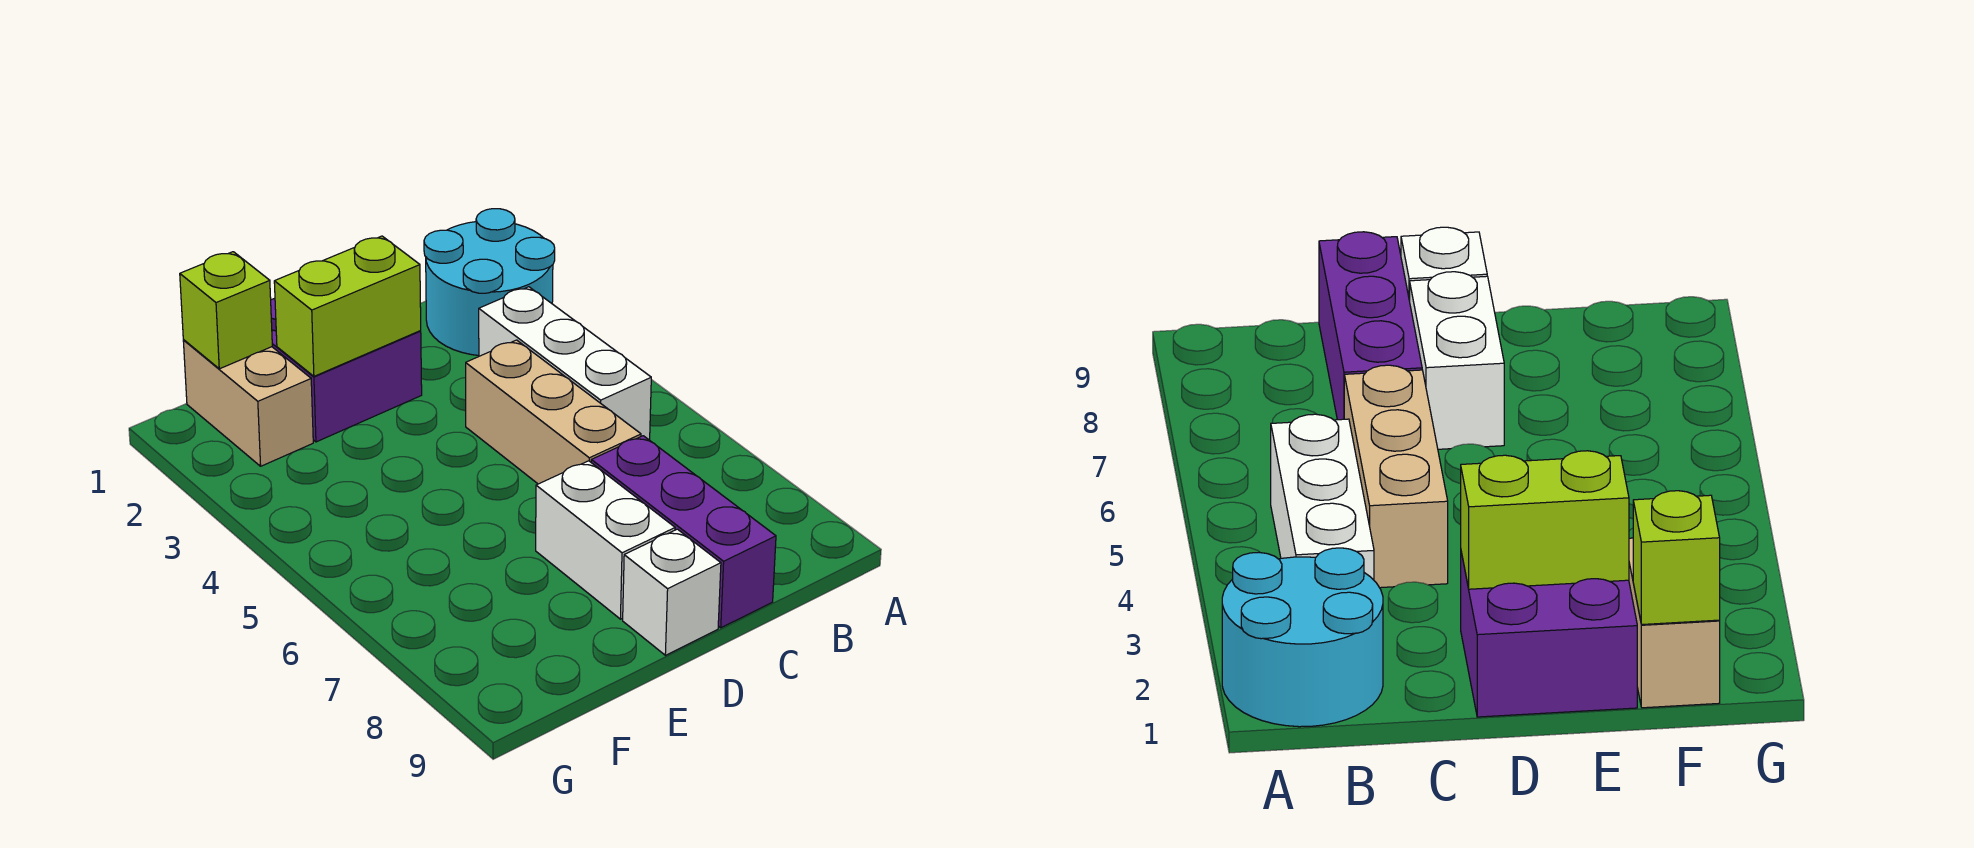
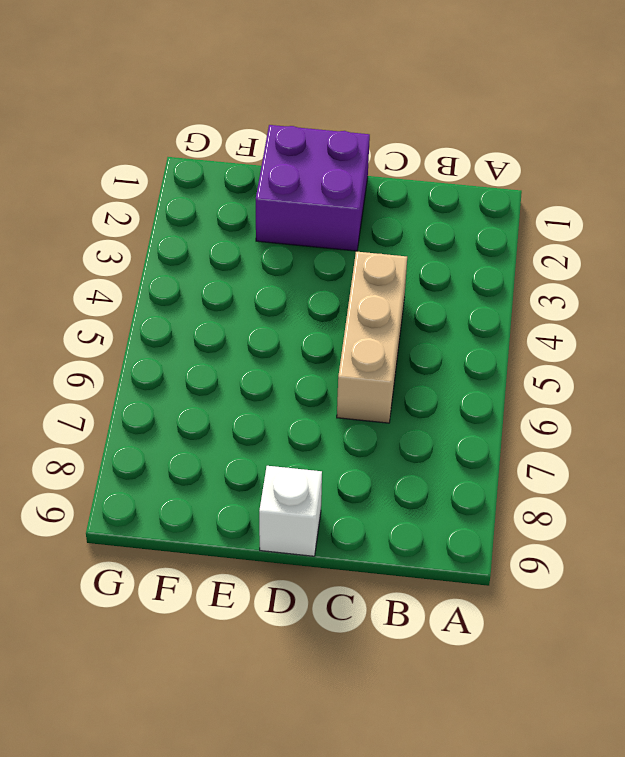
none -> cyan round brick A1:B2 level 1
none -> white brick B3:B5 level 1

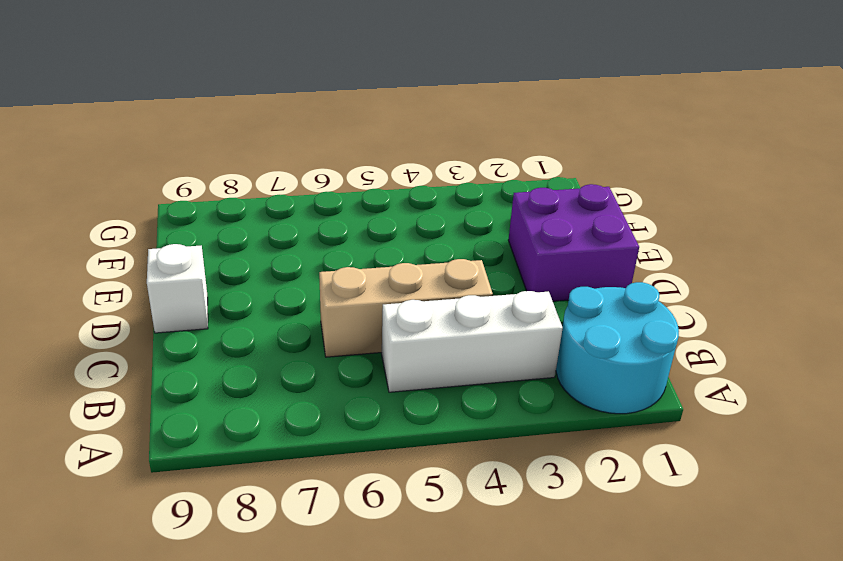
none -> purple brick C7:C9 level 1
none -> white brick D7:D8 level 1

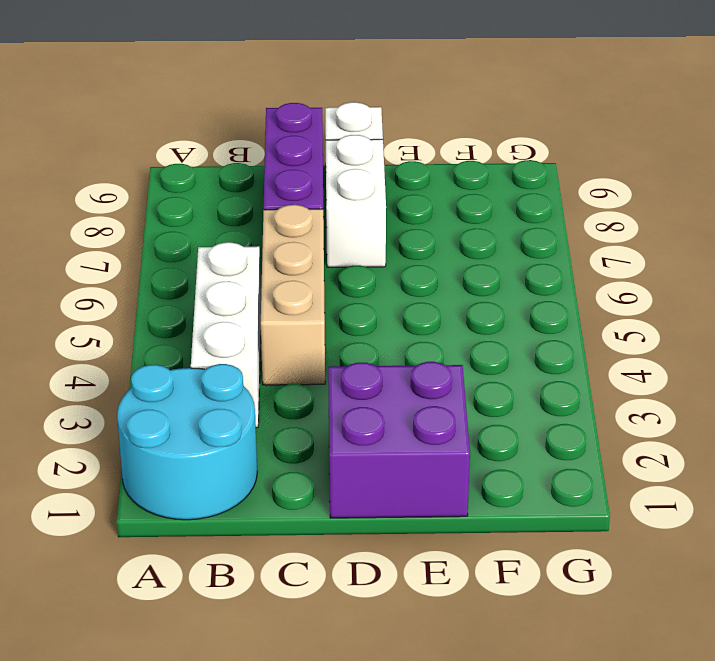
none -> tan brick F1:F2 level 1
none -> lime brick D2:E2 level 2

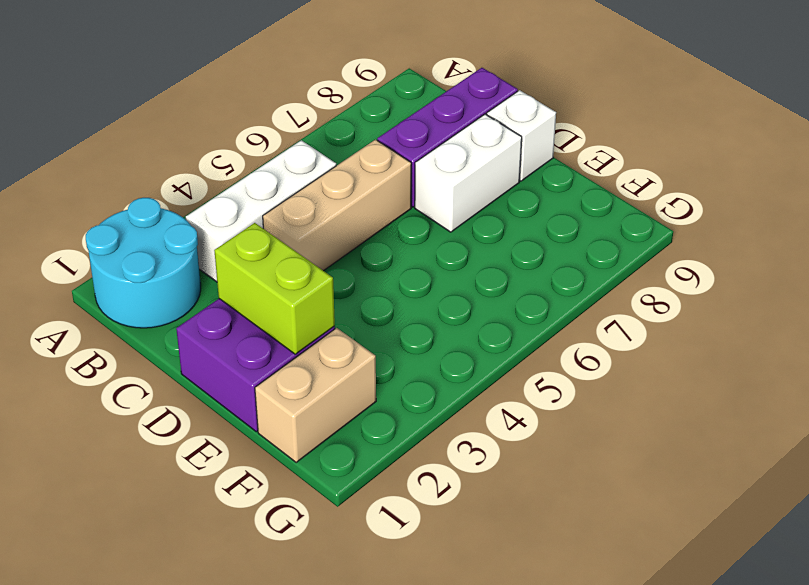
none -> lime brick F1 level 2

